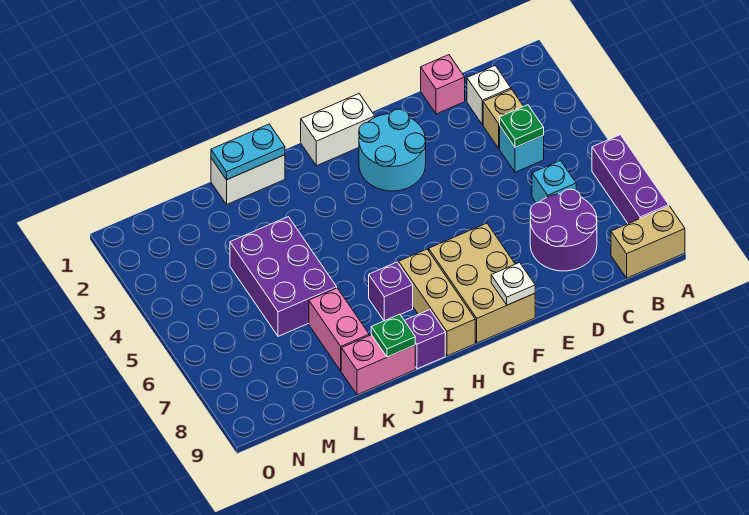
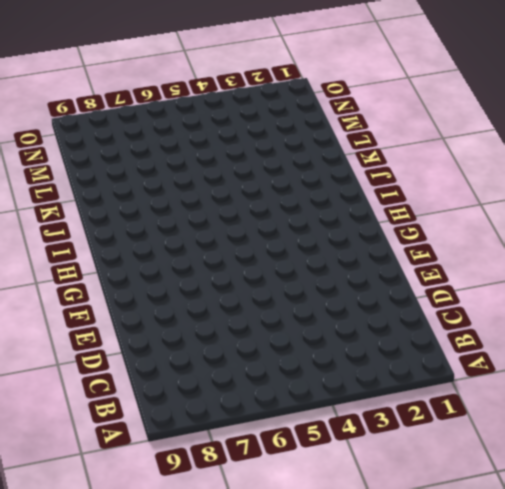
none -> purple brick A6:A8 level 1
none -> tan brick A9:B9 level 1
none -> white brick C2 level 1

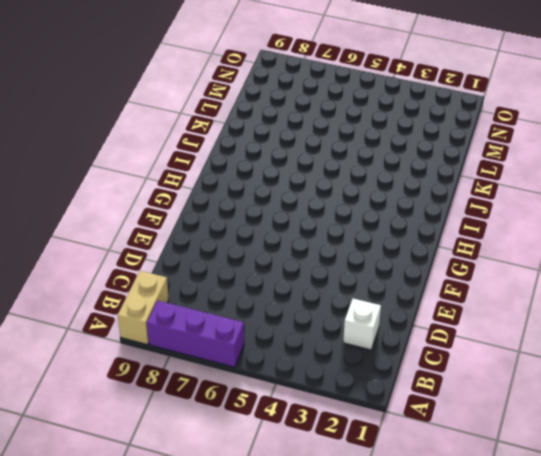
none -> tan brick C3 level 1
none -> cyan brick C4 level 1
none -> cyan brick C6 level 1

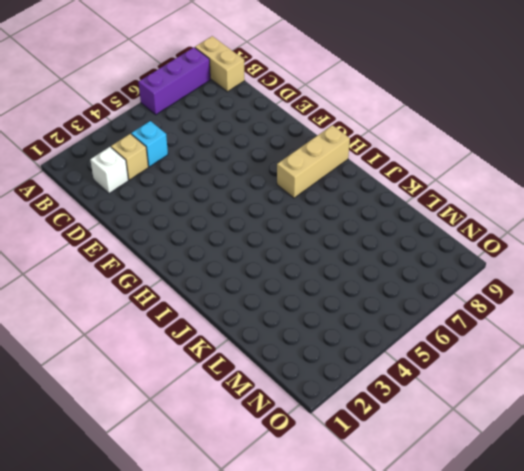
none -> cyan brick C6 level 1
none -> purple round brick C7:D8 level 1
none -> pink brick D1 level 1

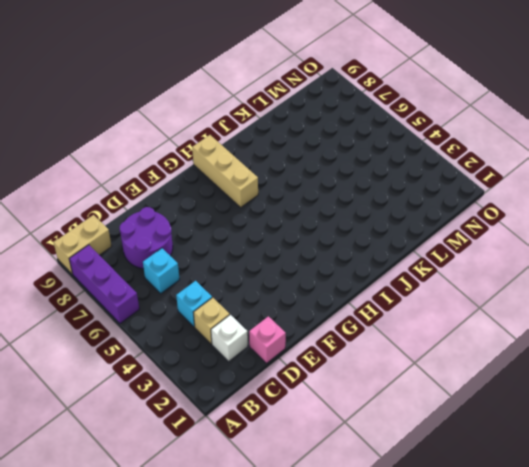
none -> cyan round brick F2:G3 level 1
none -> tan brick F7:G9 level 1
none -> white brick G1:H1 level 1

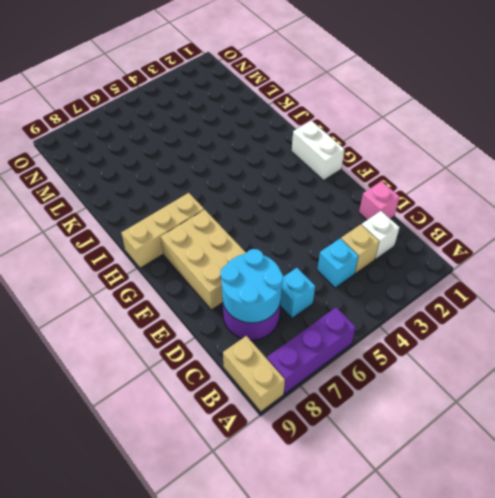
cyan round brick C7:D8 level 2 -> cyan round brick F2:G3 level 1
tan brick E7:G8 level 1 -> tan brick F7:G9 level 1
none -> purple brick I7 level 1
none -> purple brick I9 level 1
none -> white brick J1:K1 level 1

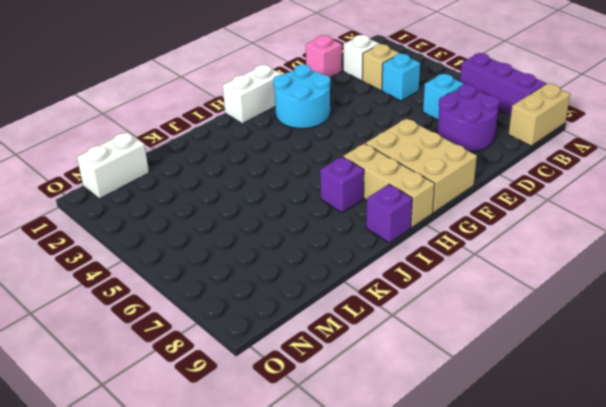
white brick M1:N1 level 1 -> white brick J1:K1 level 1
none -> pink brick J9:K9 level 1
none -> purple brick K4:L6 level 1
none -> pink brick K7:K8 level 1

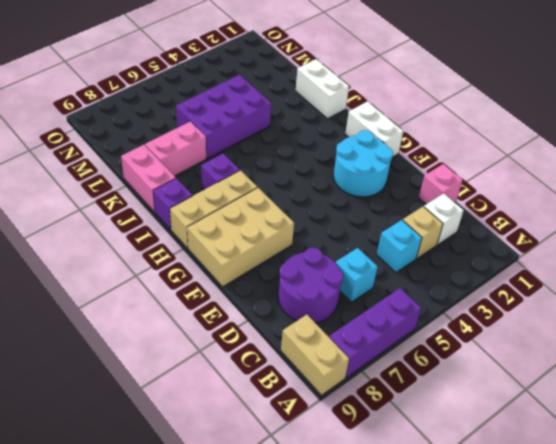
none -> green plate C4 level 2
none -> white plate F9 level 2
none -> cyan plate J1:K1 level 2

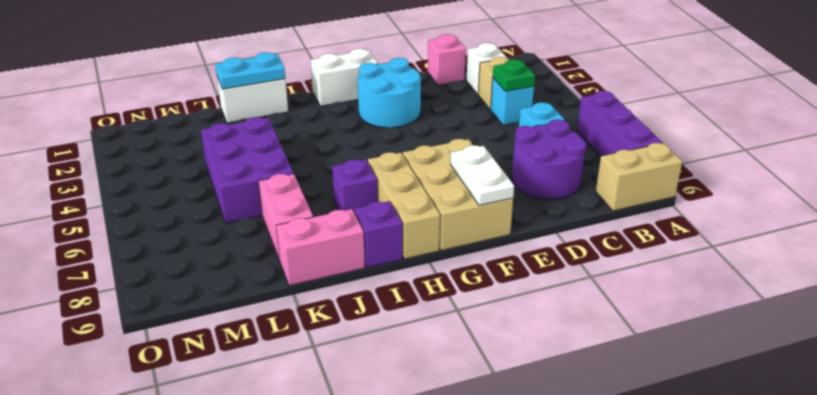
white plate F8:F9 level 2 -> white plate F9 level 2
none -> green plate J9 level 2

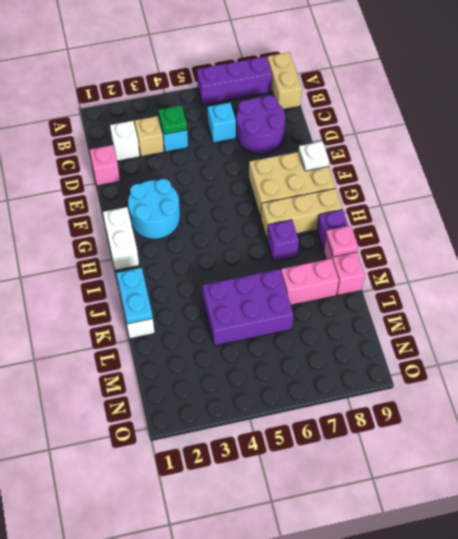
pink plate J9 level 2 -> green plate J9 level 2

